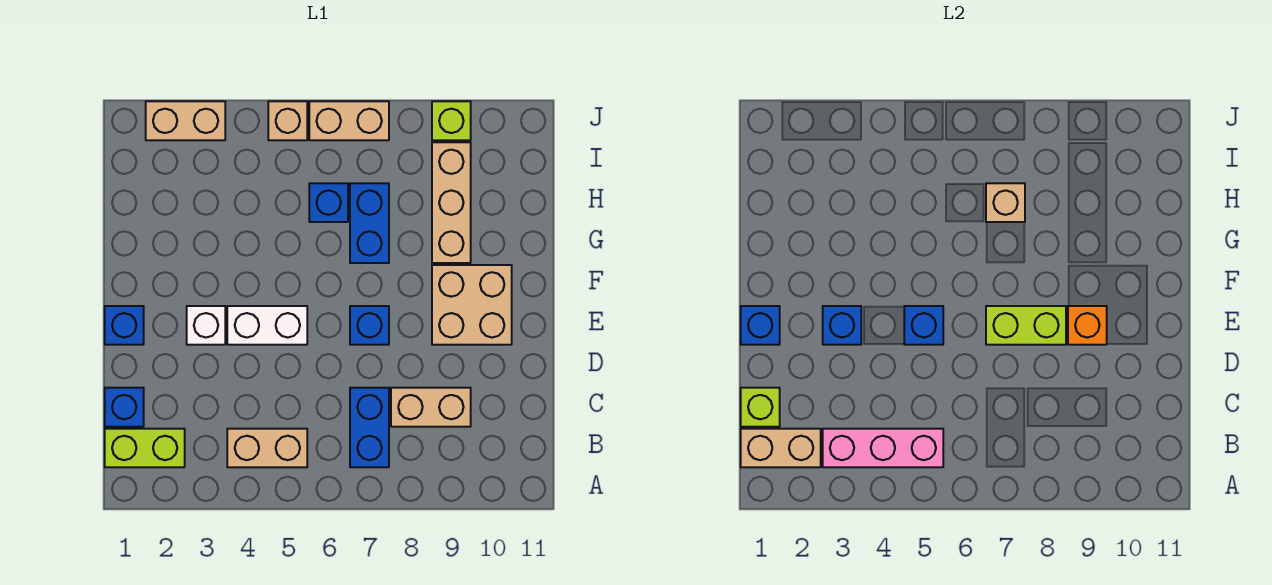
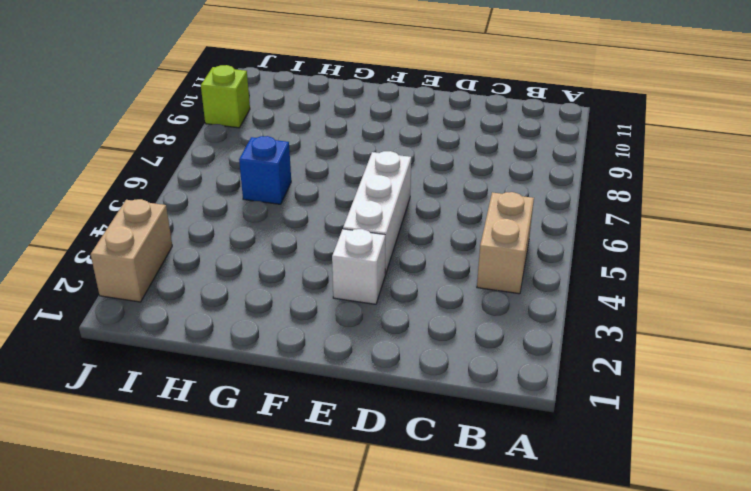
white brick E4:E6 level 1 -> white brick E4:E5 level 1
none -> lime brick B1:B2 level 1
none -> blue brick B7:C7 level 1
none -> blue brick C1 level 1

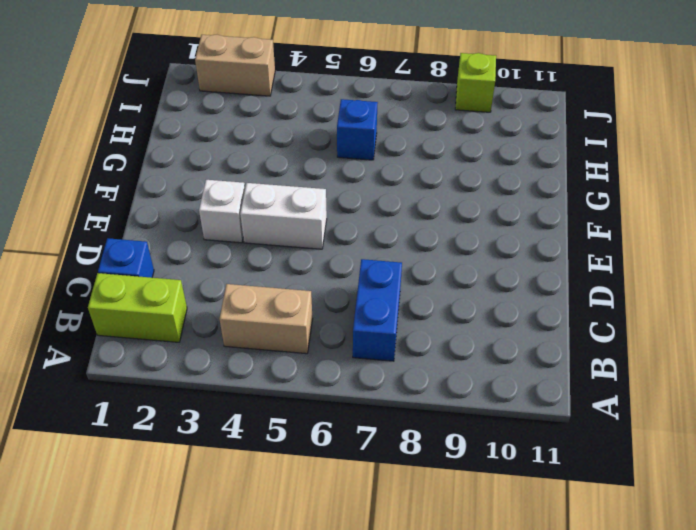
none -> tan brick C8:C9 level 1
none -> blue brick E1 level 1
none -> blue brick E7 level 1

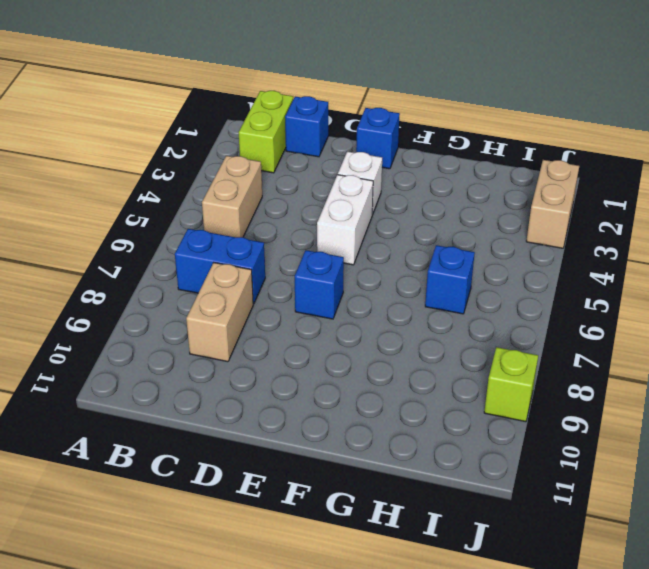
none -> tan brick E9:F10 level 1
none -> blue brick G7:H7 level 1
none -> tan brick G9:I9 level 1

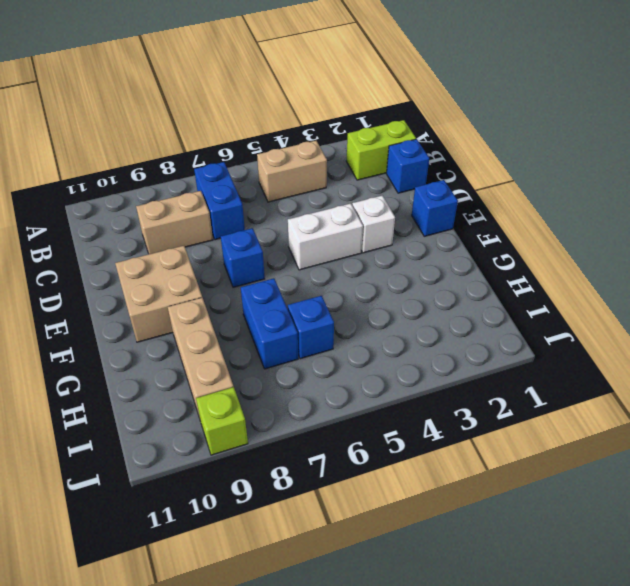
none -> tan brick J2:J3 level 1
none -> tan brick J5 level 1
none -> tan brick J6:J7 level 1

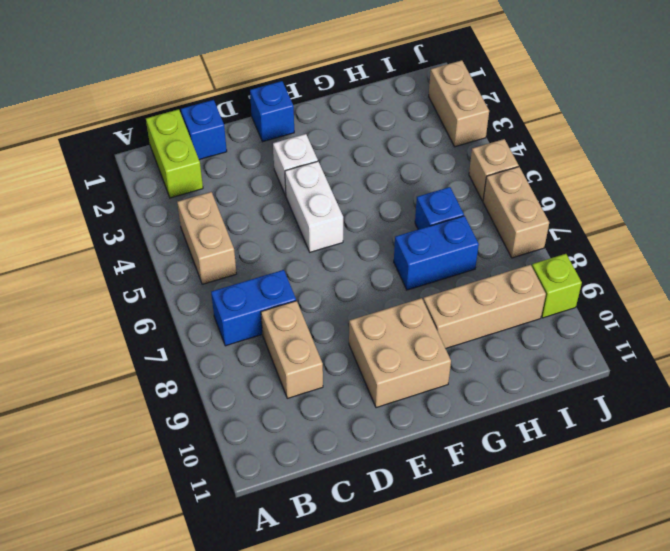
none -> blue brick E7 level 1
none -> tan brick B1:B2 level 2
none -> pink brick B3:B5 level 2

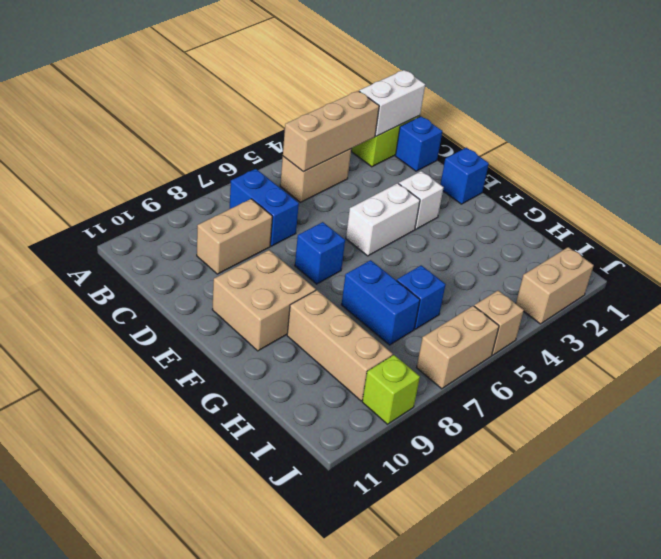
white brick B1:B2 level 2 -> tan brick B1:B2 level 2
tan brick B3:B5 level 2 -> pink brick B3:B5 level 2
none -> lime brick C1 level 2
none -> blue brick E1 level 2
none -> blue brick E3 level 2

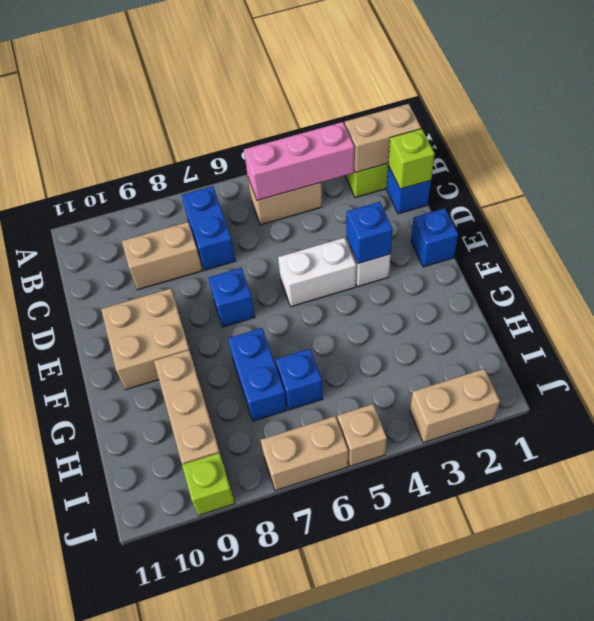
none -> blue brick E1 level 2
none -> blue brick E5 level 2
none -> lime brick E7:E8 level 2

